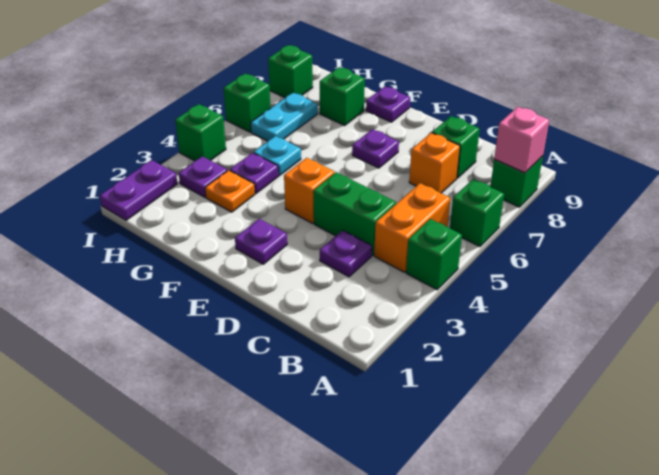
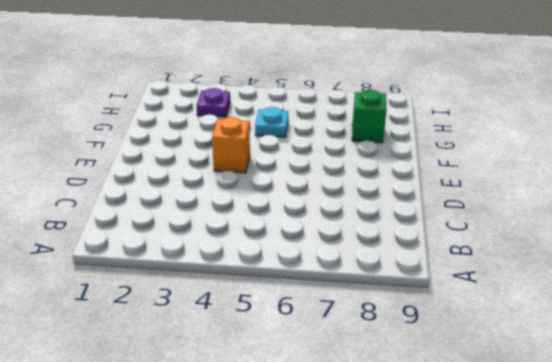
none -> green brick A4 level 1
none -> green brick A6 level 1
none -> green brick A8 level 1

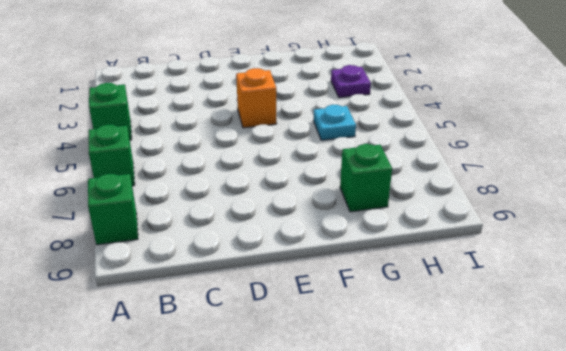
none -> orange brick B4:B5 level 1
none -> purple plate C3 level 1
none -> green brick C4:D4 level 1

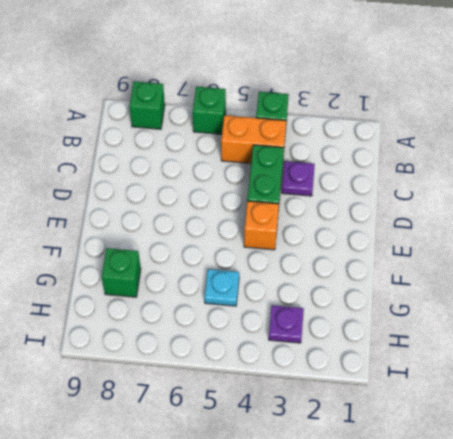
none -> orange brick C7 level 1
none -> green brick C8 level 1
none -> purple plate E2 level 1

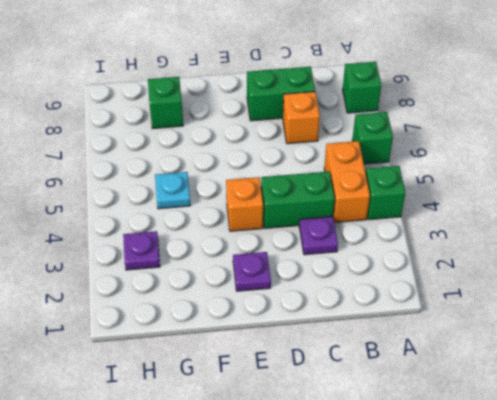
green brick C8:D8 level 1 -> green brick C8 level 1
none -> purple plate E7 level 1
none -> purple plate F9 level 1
none -> orange plate G3 level 1

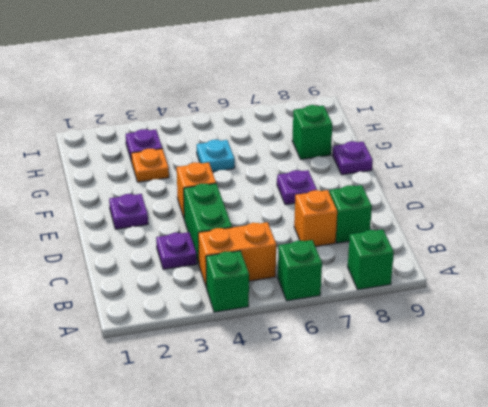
none -> purple plate G4 level 1
none -> cyan plate H6:H7 level 1
none -> purple plate I1:I2 level 1

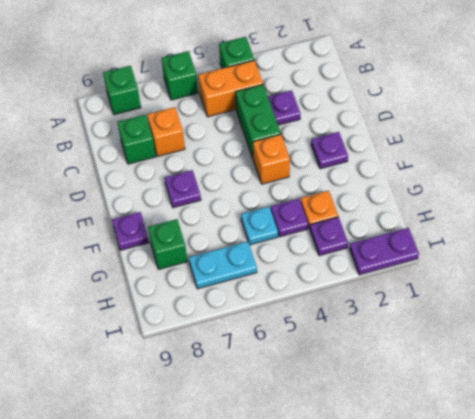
none -> green brick I4 level 1
none -> green brick I6 level 1
none -> green brick I8 level 1

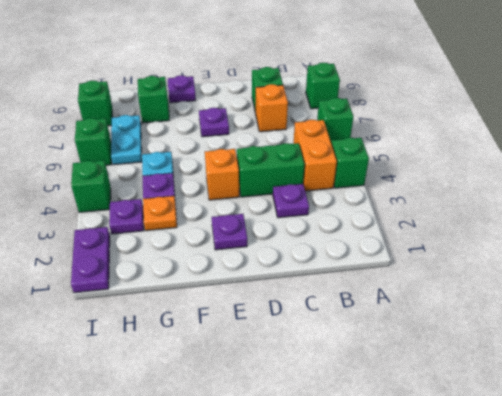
none -> pink brick A8 level 2

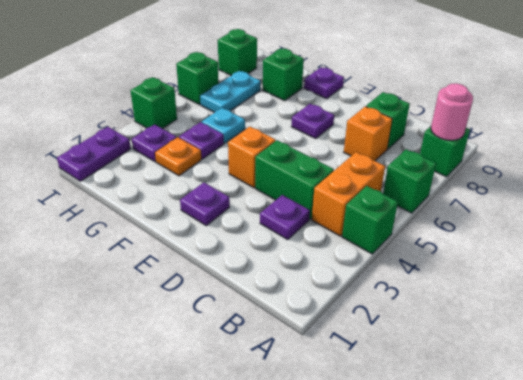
pink round brick A8 level 2 -> pink brick A8 level 2

